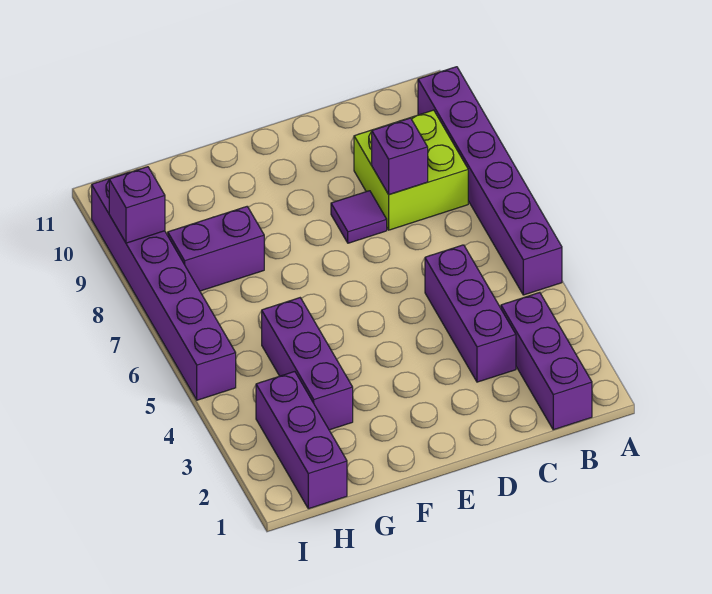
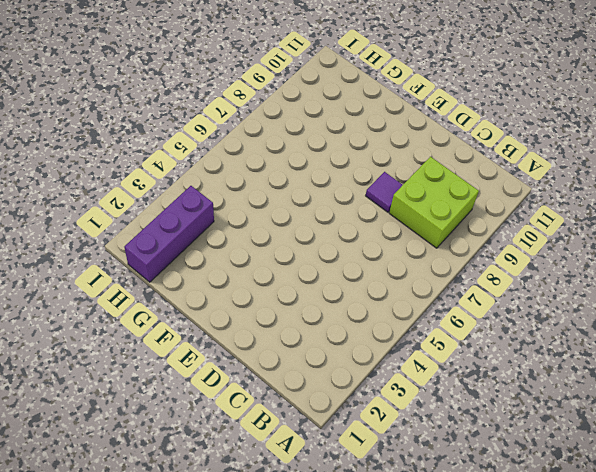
none -> purple brick A5:A10 level 1
none -> purple brick B1:B3 level 1

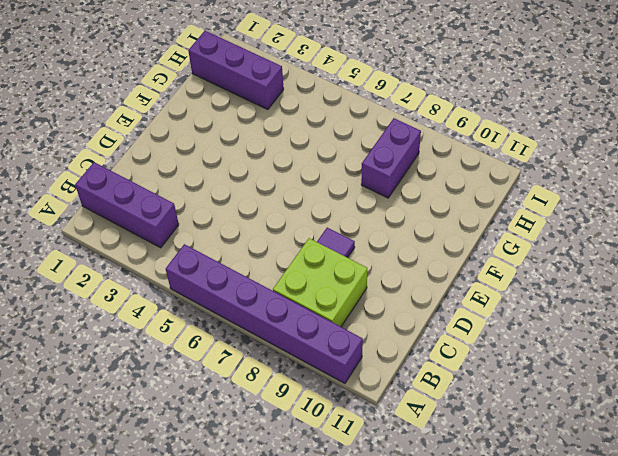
none -> purple brick C3:C5 level 1
none -> purple brick G3:G5 level 1

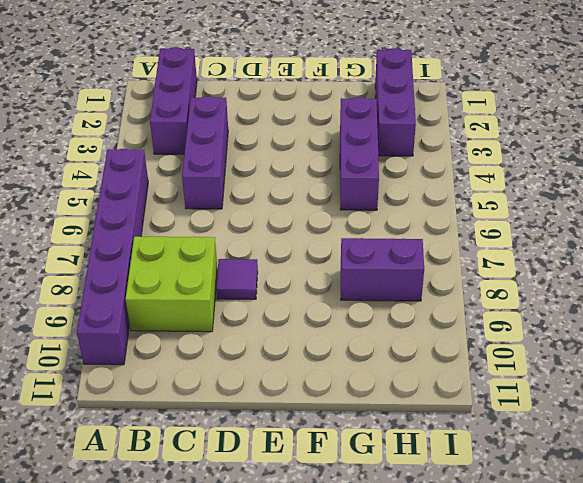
none -> purple brick I5:I10 level 1
none -> purple brick C8 level 2

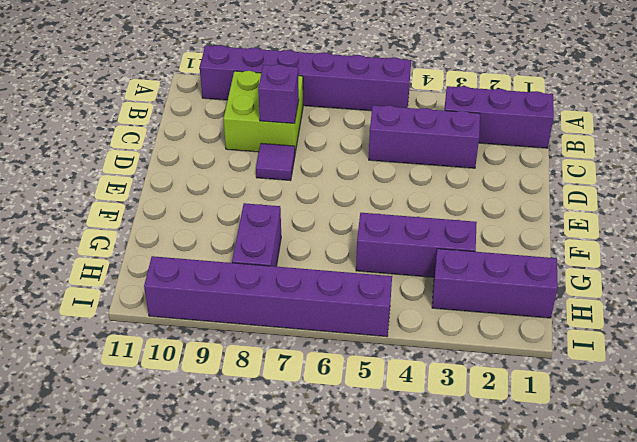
none -> purple brick I9 level 2

